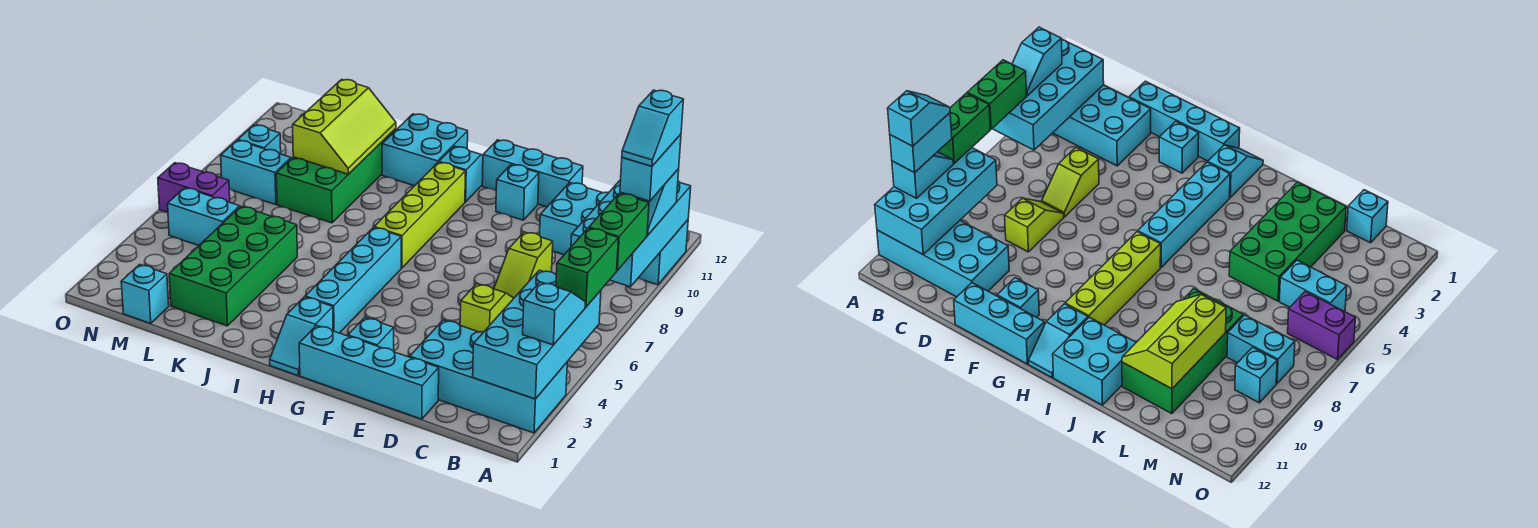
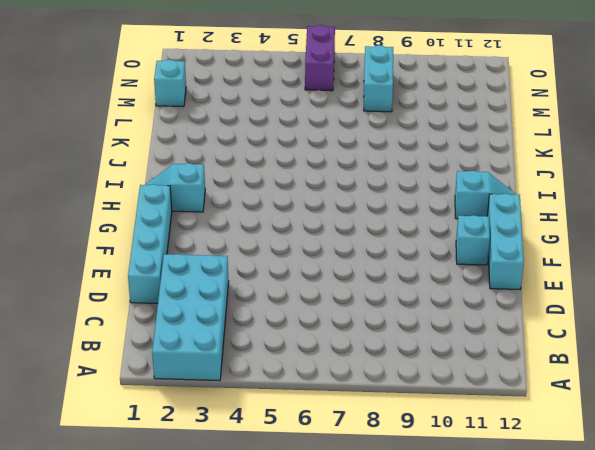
none -> cyan brick A10:D11 level 1
none -> lime slope D5:D6 level 1 top 5
none -> lime slope D7:D8 level 1 top 8

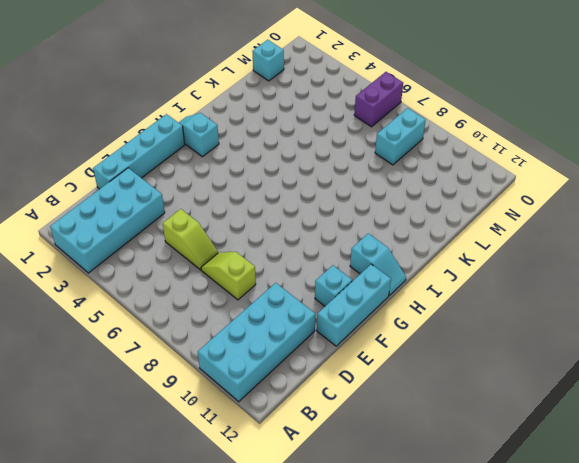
none -> cyan brick F2 level 1
none -> cyan brick H3:H6 level 1
none -> lime brick H7:H10 level 1

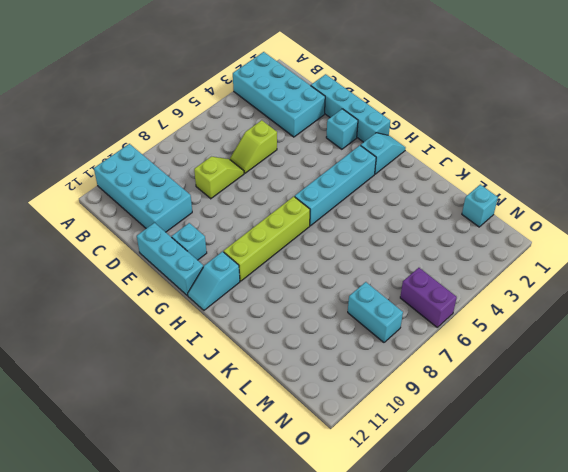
none -> cyan brick I11:J12 level 1
none -> green brick K2:L5 level 1
none -> green brick K8:L11 level 1

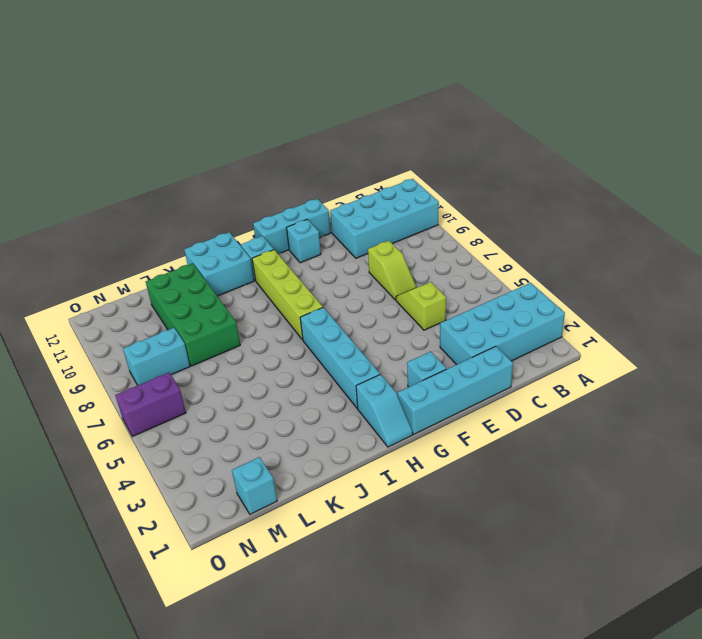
none -> green brick K2:L5 level 1
none -> cyan brick M5:N5 level 1
none -> cyan brick N9 level 1

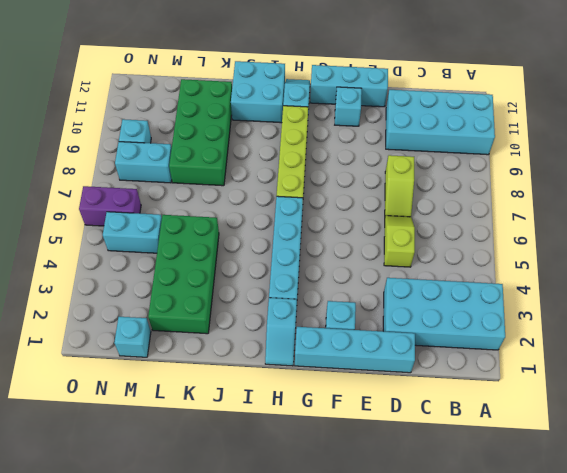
none -> cyan brick A2:B5 level 2
none -> cyan brick A8:B11 level 2
none -> lime slope K9:L11 level 2 top L

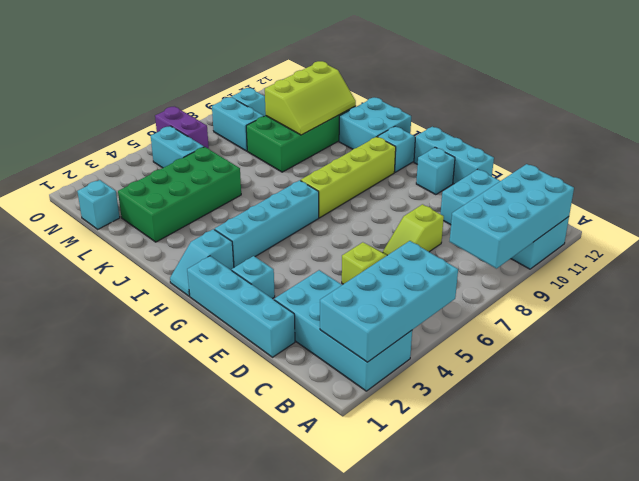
none -> cyan slope A3:A4 level 3 top 3
none -> green brick A5:A6 level 3
none -> green brick A7:A8 level 3

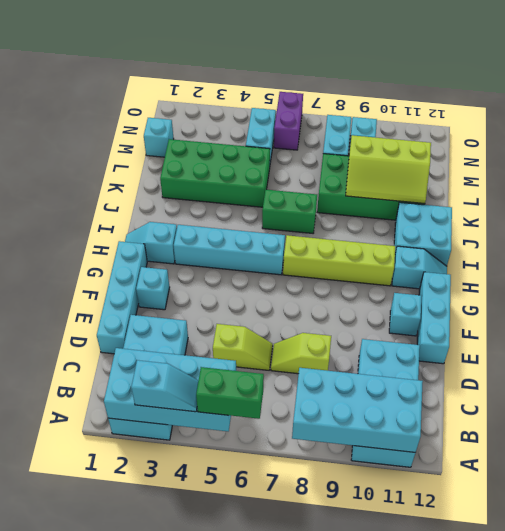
green brick J6:J7 level 1 -> green brick A7:A8 level 3
none -> cyan slope A9:A10 level 3 top 10
none -> cyan brick A9:A10 level 4
none -> cyan slope A9:A10 level 5 top 10

